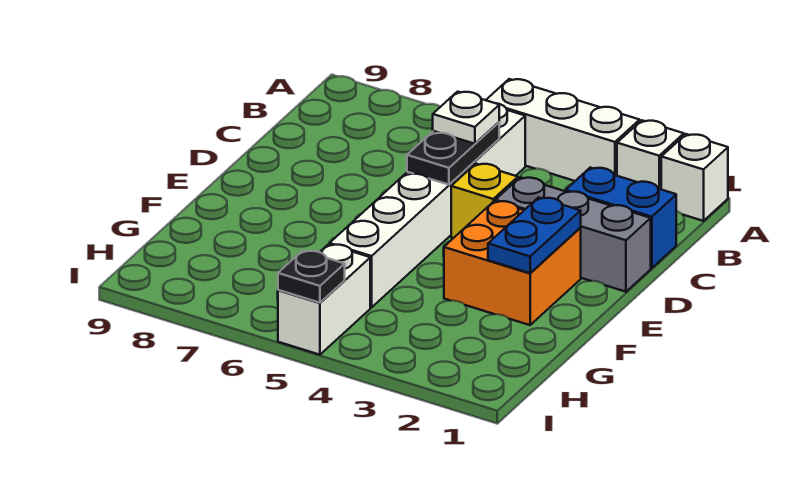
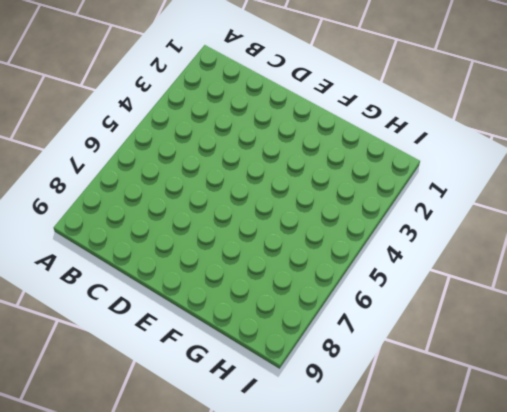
none -> white brick A1 level 1
none -> white brick A2 level 1
none -> white brick A3:A5 level 1

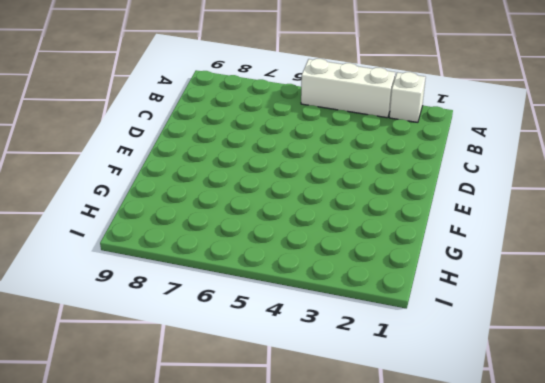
none -> white brick A1 level 1
none -> white brick B5:G5 level 1
none -> blue brick C1:C2 level 1

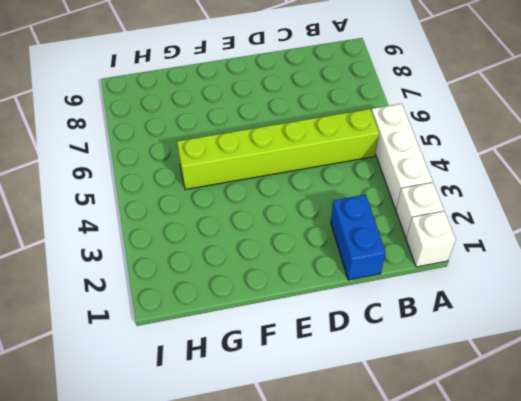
lime brick B5:G5 level 1 -> white brick B5:G5 level 1
none -> grey brick D1:D3 level 1
none -> yellow brick D4 level 1
none -> orange brick E2:F3 level 1

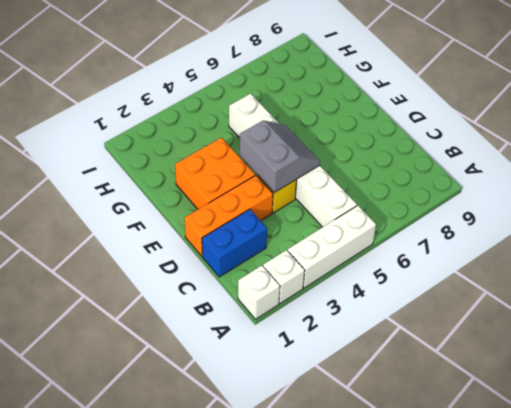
orange brick D1:D3 level 1 -> grey brick D1:D3 level 1
grey slope D4:E5 level 2 top 4 -> black plate C5:D5 level 2
none -> white brick H5:I5 level 1
none -> blue plate E2:F2 level 2
none -> black plate I5 level 2

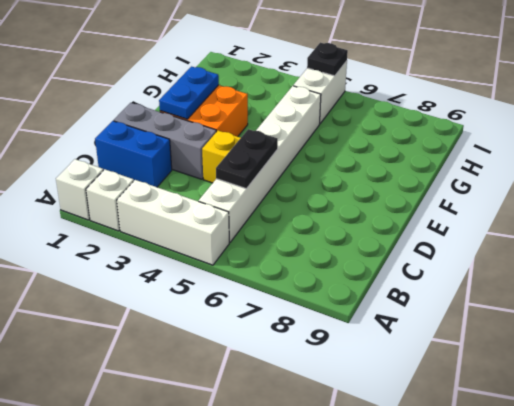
none -> white plate C5 level 3

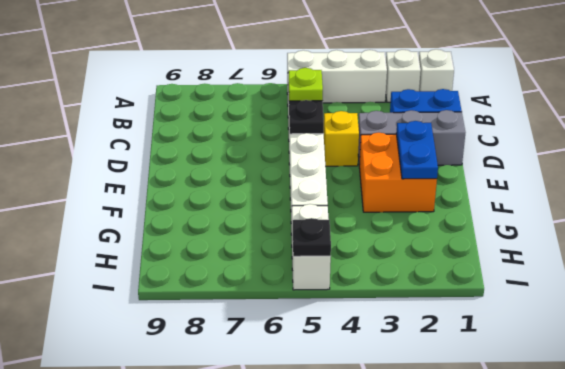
lime plate C5 level 3 -> white plate C5 level 3

